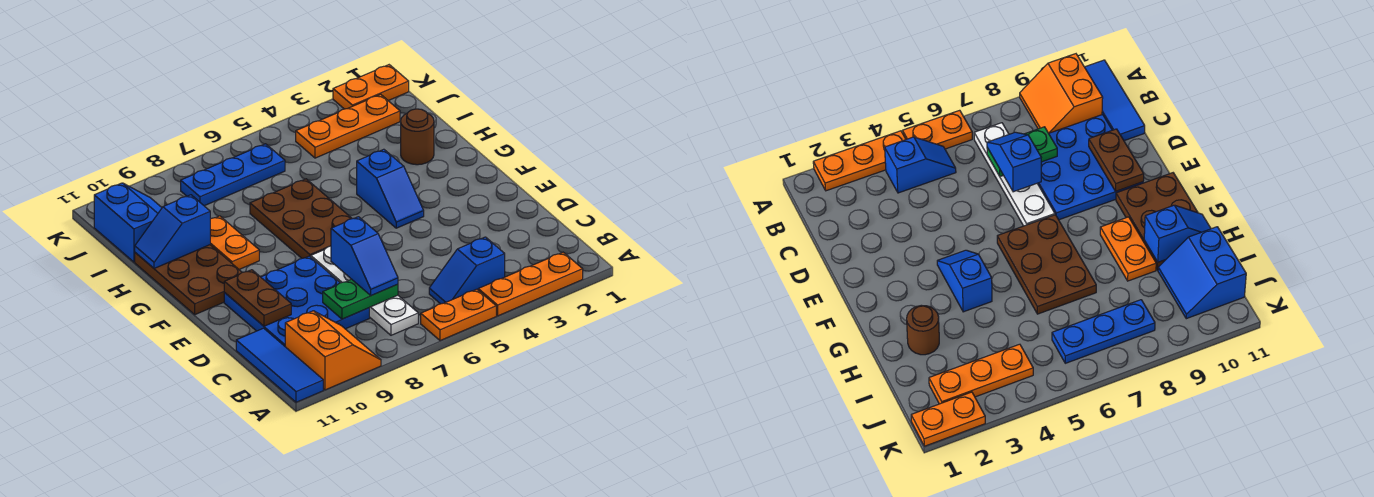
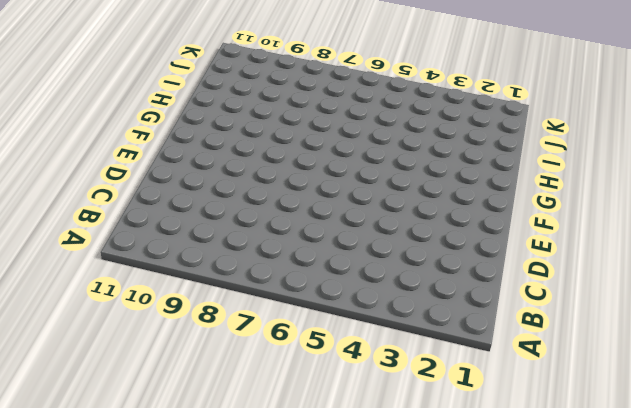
none -> orange plate A2:A4 level 1
none -> orange plate A5:A6 level 1
none -> orange slope A9:B10 level 1 top 10

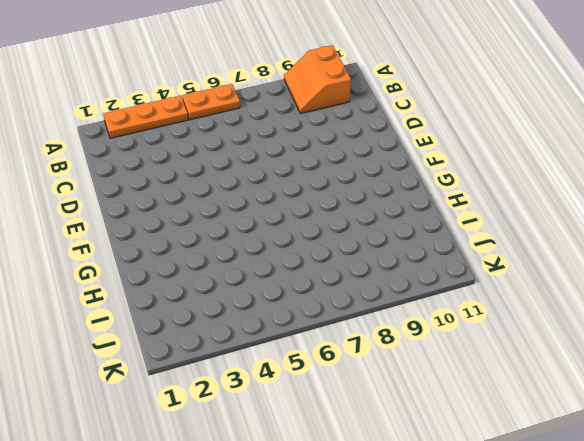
none -> blue tile A11:C11 level 1
none -> blue slope B4:B5 level 1 top 4
none -> white plate B7:E7 level 1

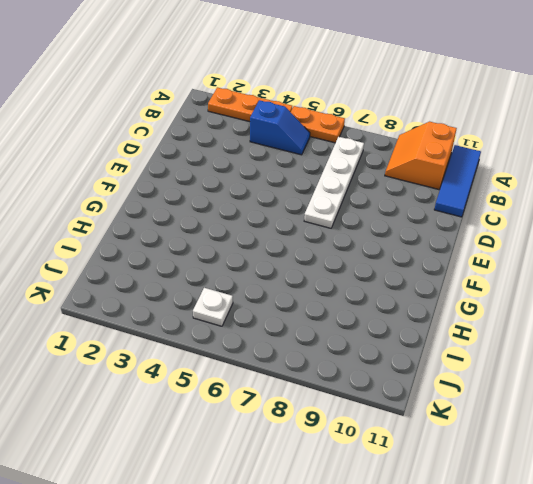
white plate J5 level 1 -> none
none -> blue plate C8:E10 level 1
none -> blue slope F4:G4 level 1 top G
none -> brown plate F6:H7 level 1

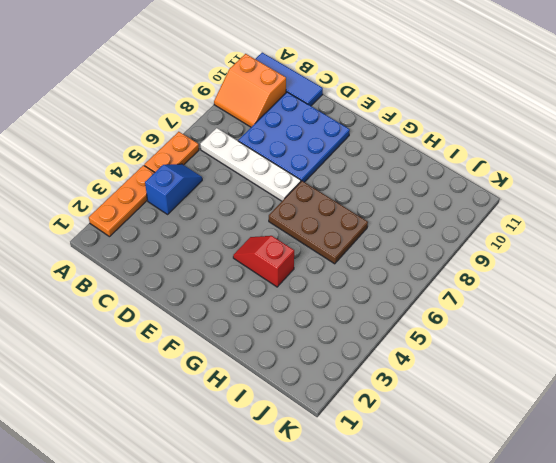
red slope F4:G4 level 1 top G -> blue slope F4:G4 level 1 top G
none -> brown plate F10:H11 level 1
none -> orange plate G9:H9 level 1
none -> brown round brick H2 level 1

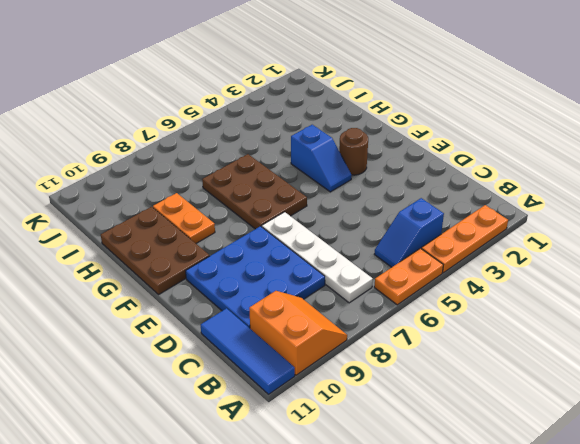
brown round brick F3 level 1 -> brown round brick H2 level 1
none -> blue slope I10:J11 level 1 top 11
none -> orange plate J2:J4 level 1
none -> blue plate J6:J8 level 1

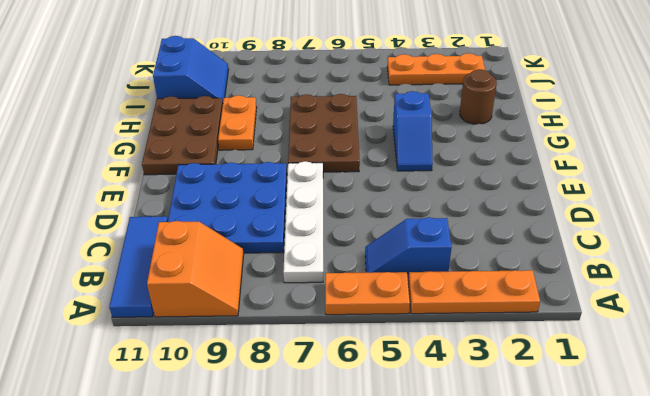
none -> blue plate J6:J8 level 1
none -> orange plate K1:K2 level 1
none -> green plate C7:C8 level 2

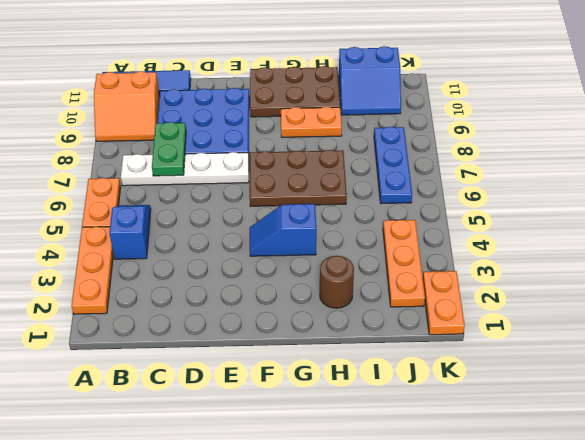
none -> brown plate D10:E10 level 2
none -> blue slope H10:H11 level 2 top 10
none -> blue slope C7:D7 level 3 top D

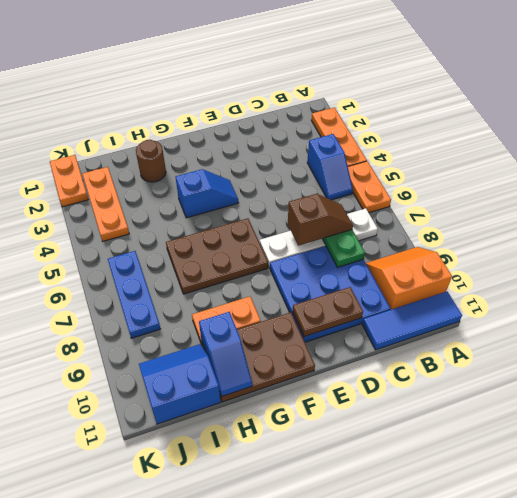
brown slope C7:D7 level 3 top D -> blue slope C7:D7 level 3 top D

